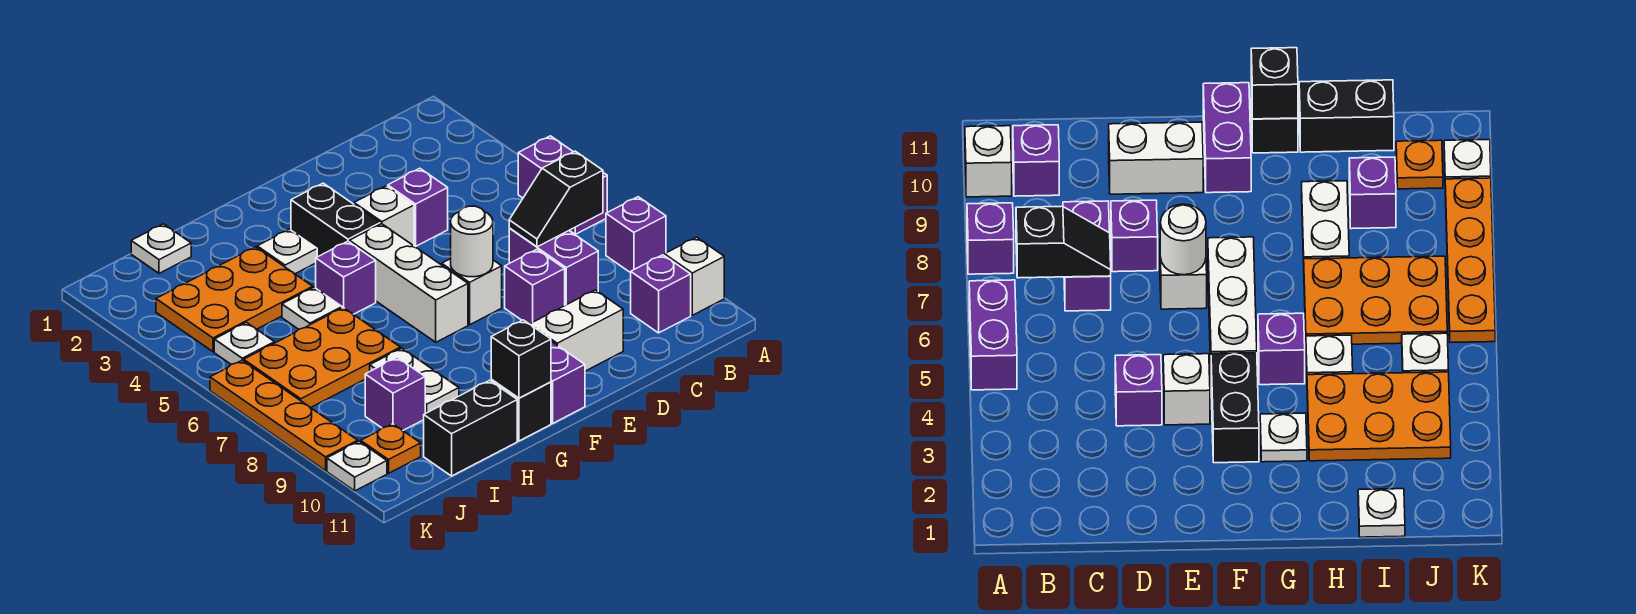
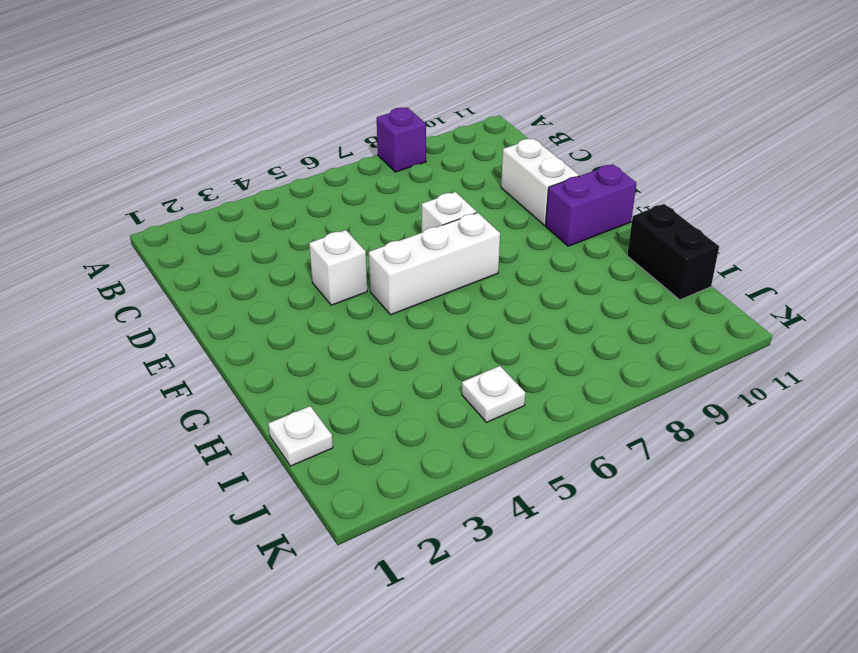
none -> purple brick A5:A6 level 1
none -> white brick A10 level 1
none -> purple brick B10 level 1
none -> purple brick C7:C8 level 1

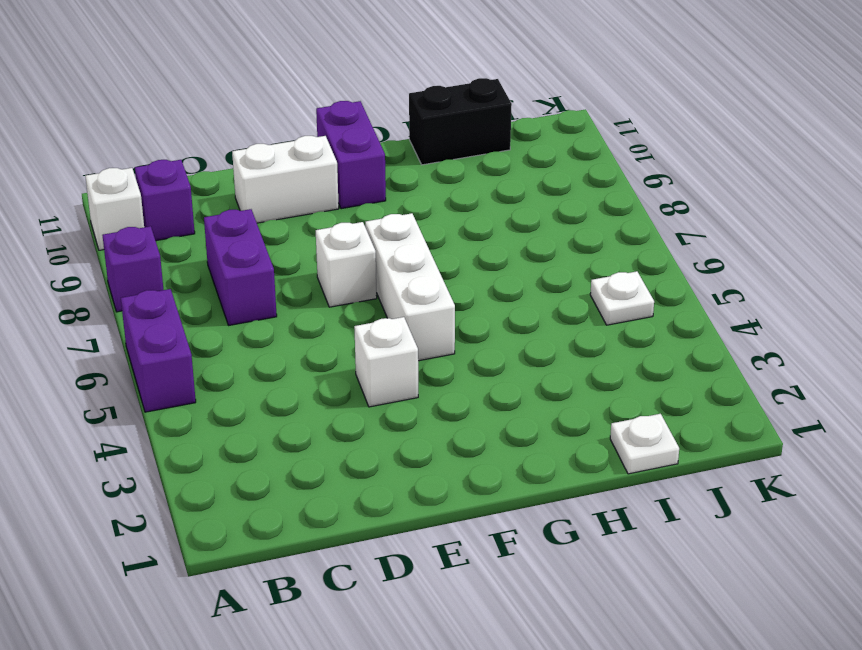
none -> purple brick D4 level 1
none -> purple brick D8 level 1
none -> black brick F3:F4 level 1
none -> white plate G3 level 1

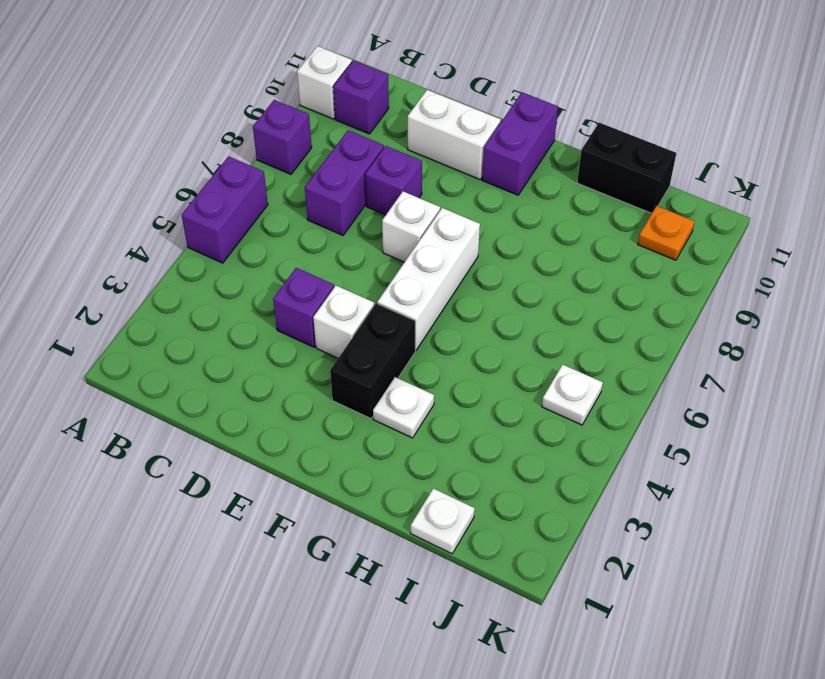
none -> purple brick G5 level 1
none -> black brick G11 level 1
none -> orange plate H3:J4 level 1
none -> white plate H5 level 1

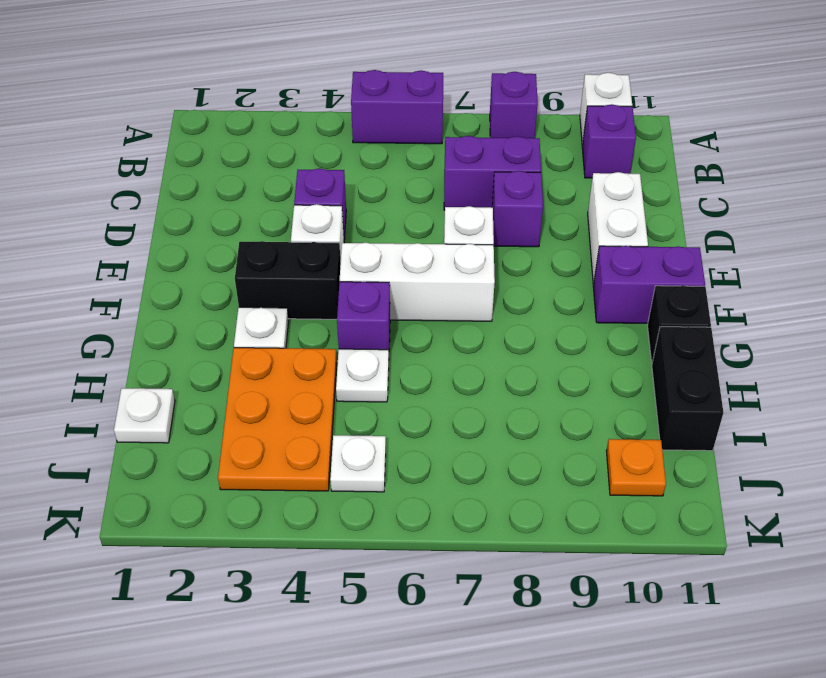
none -> orange plate H6:J7 level 1
none -> white plate H8:H9 level 1
none -> purple brick I9 level 1
none -> orange plate K6:K9 level 1

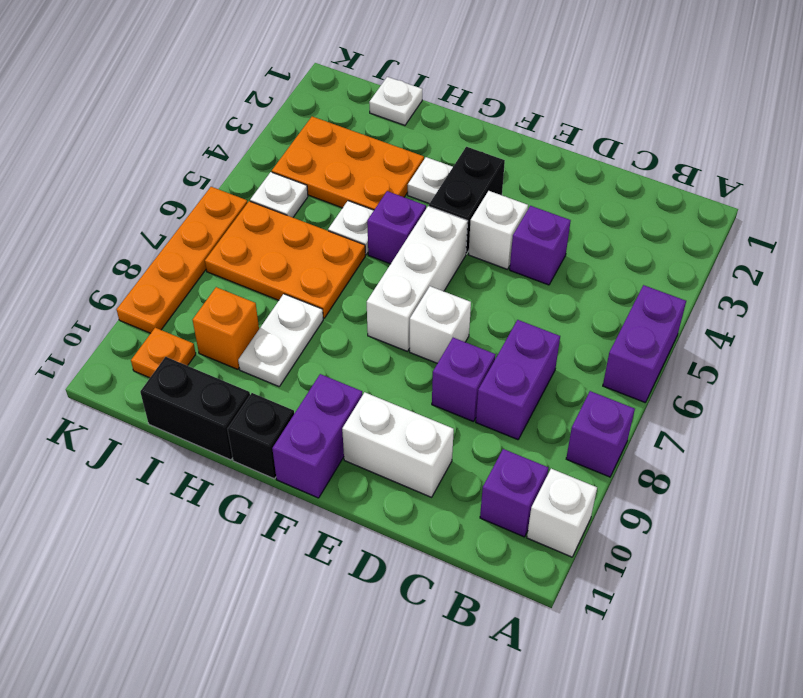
orange brick I9 level 1 -> purple brick I9 level 1
none -> white plate K10 level 1
none -> black slope B7:C7 level 2 top B
none -> white round brick E7 level 2
none -> black brick G11 level 2

